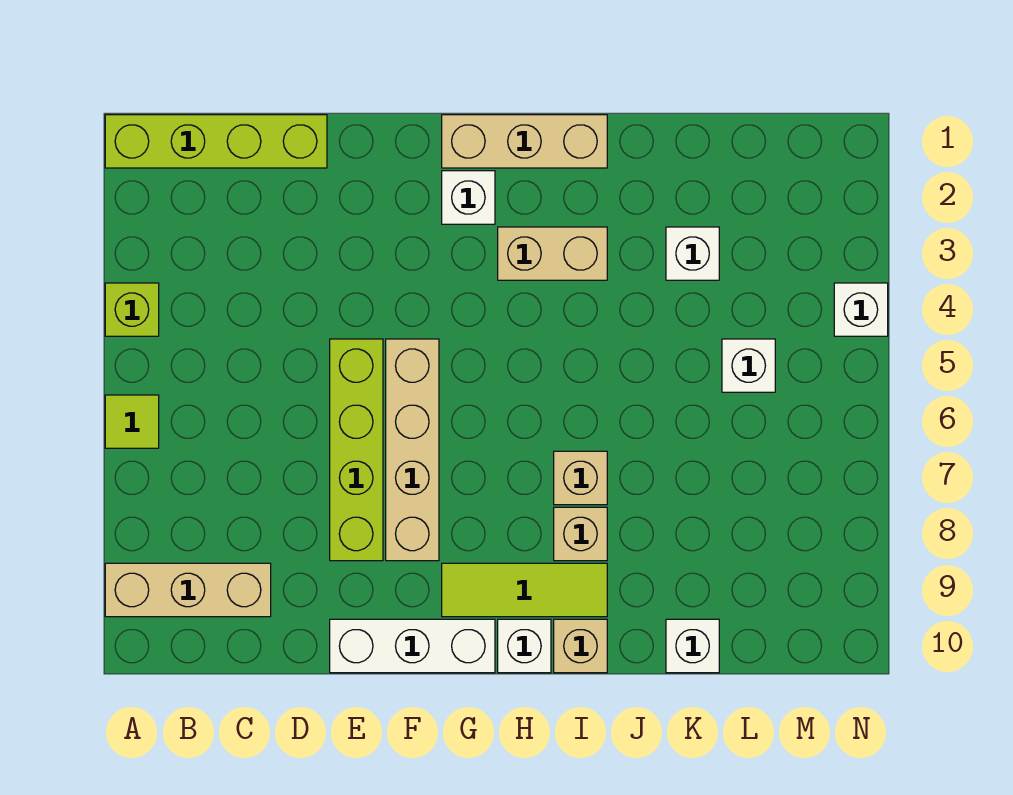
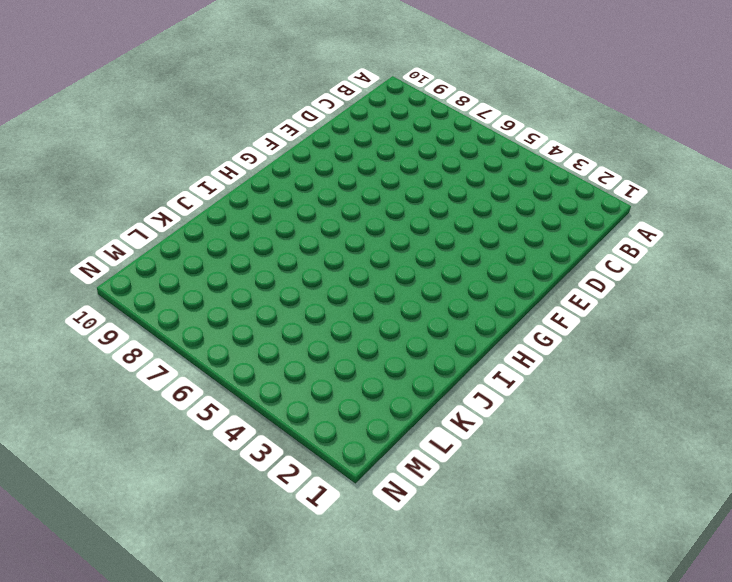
none -> lime brick A1:D1 level 1
none -> lime brick A4 level 1
none -> lime tile A6 level 1

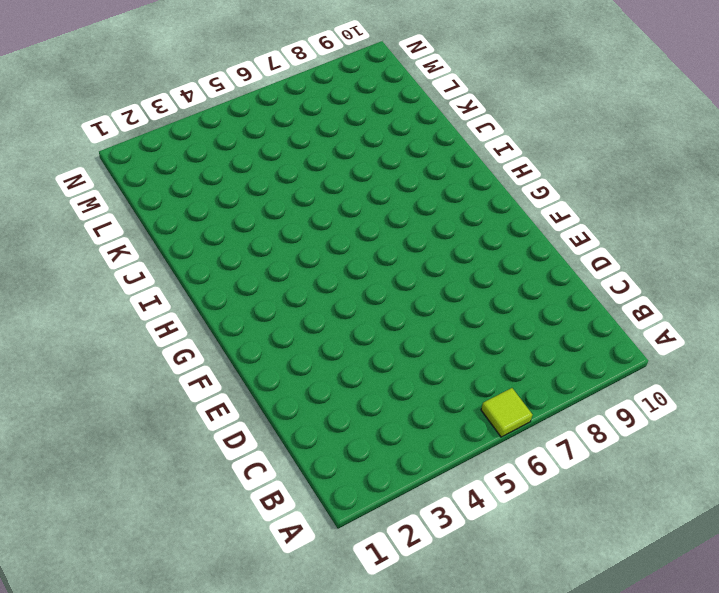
none -> lime brick A1:D1 level 1
none -> lime brick A4 level 1
none -> tan brick A9:C9 level 1

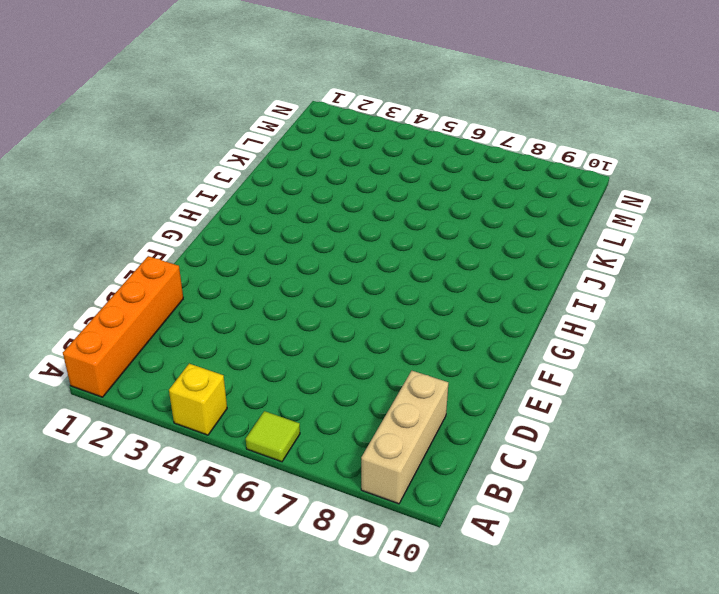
orange brick A1:D1 level 1 -> lime brick A1:D1 level 1
yellow brick A4 level 1 -> lime brick A4 level 1
none -> lime brick E5:E8 level 1
none -> white brick E10:G10 level 1
none -> tan brick F5:F8 level 1

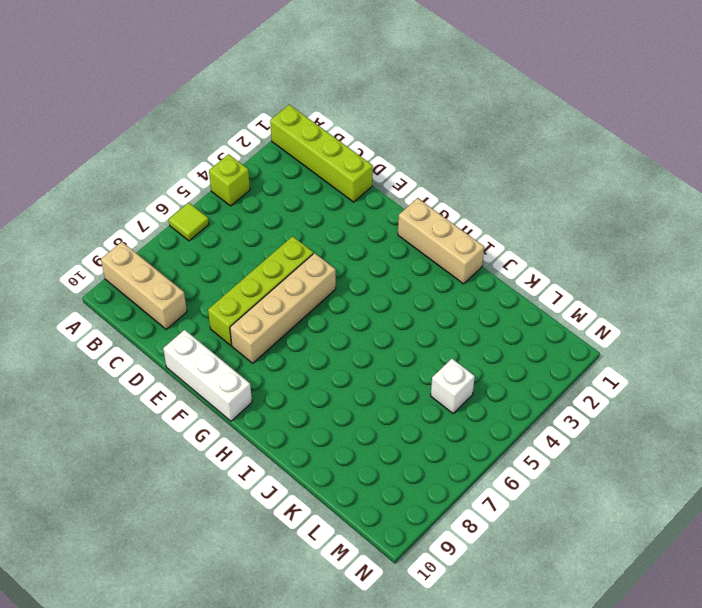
none -> white brick G2 level 1
none -> lime tile G9:I9 level 1
none -> tan brick H3:I3 level 1

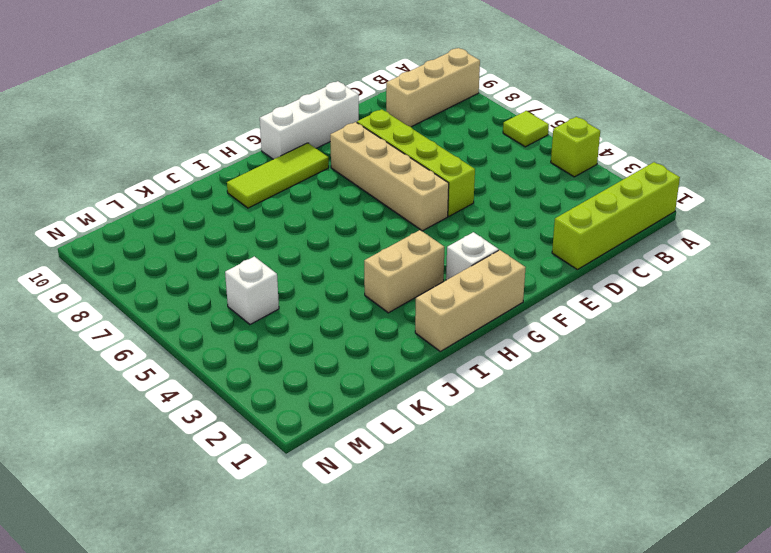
none -> white brick H10 level 1
none -> tan brick I7 level 1
none -> tan brick I8 level 1

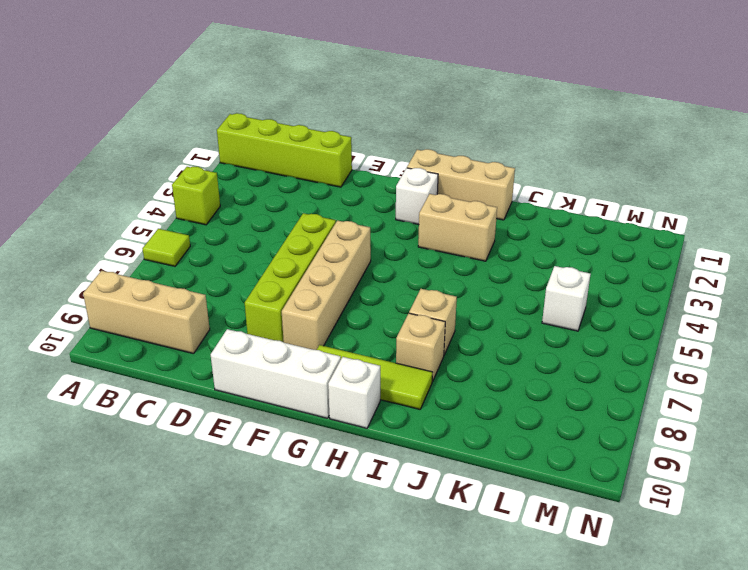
none -> tan brick I10 level 1
none -> white brick K3 level 1
none -> white brick K10 level 1

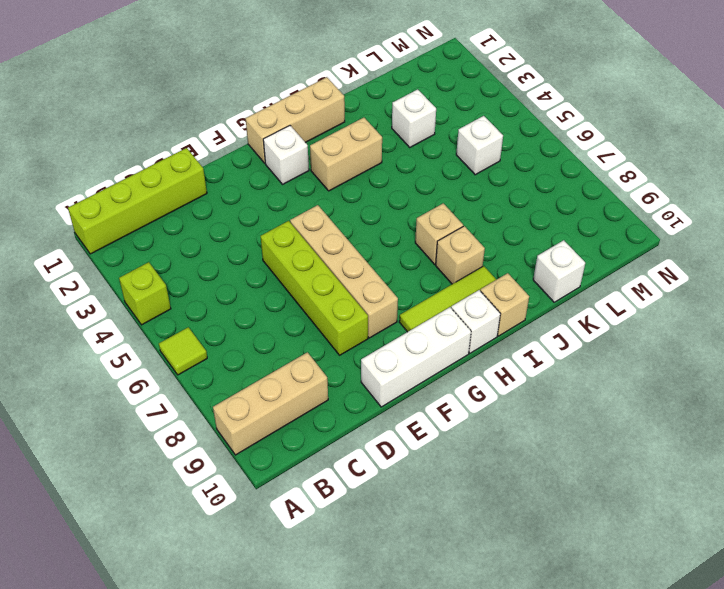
none -> white brick N4 level 1

